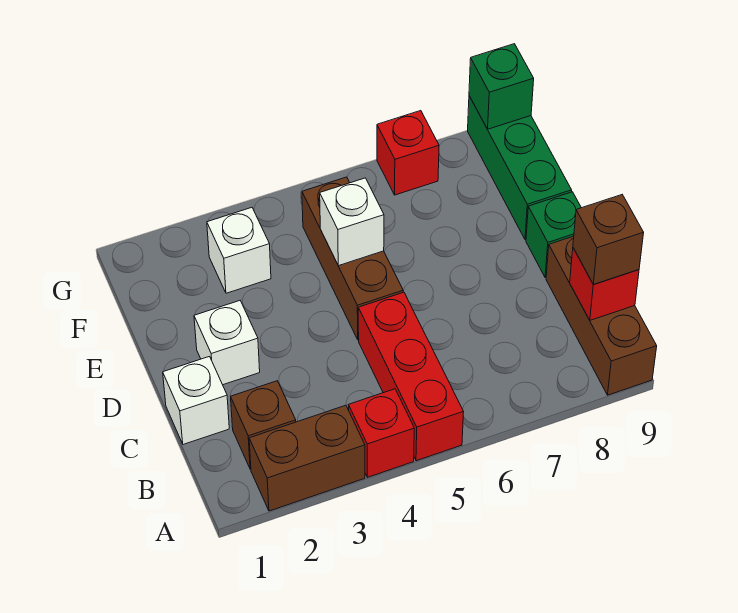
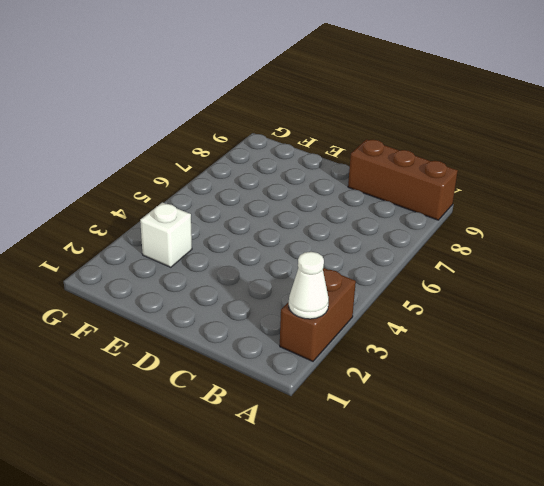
white cone A2 level 2 -> none
none -> red brick A4 level 1
none -> red brick A5:C5 level 1
none -> brown brick B2 level 1

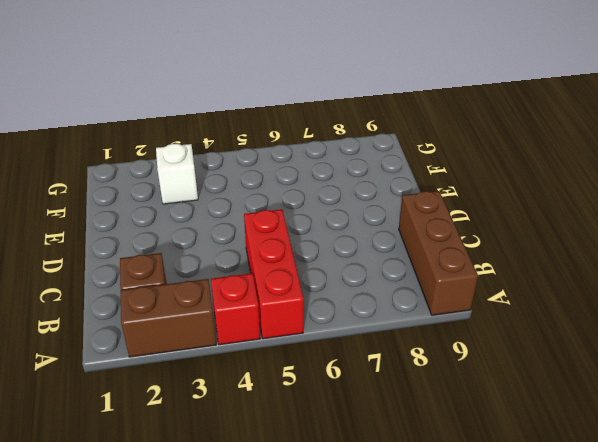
none -> white brick C1 level 1
none -> white brick D2 level 1
none -> brown brick D5:F5 level 1

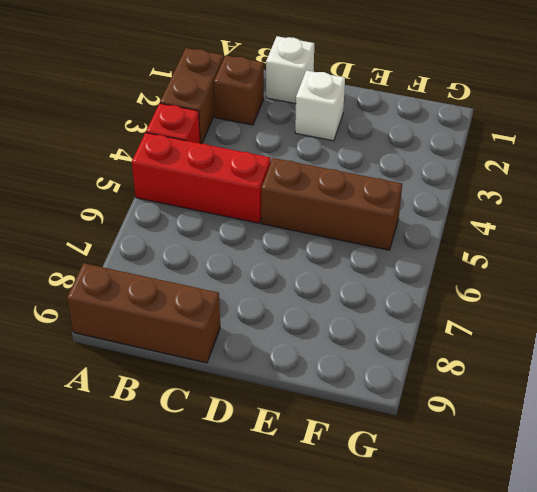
none -> green brick D9 level 1
none -> green brick E9:G9 level 1
none -> white brick F3 level 1

